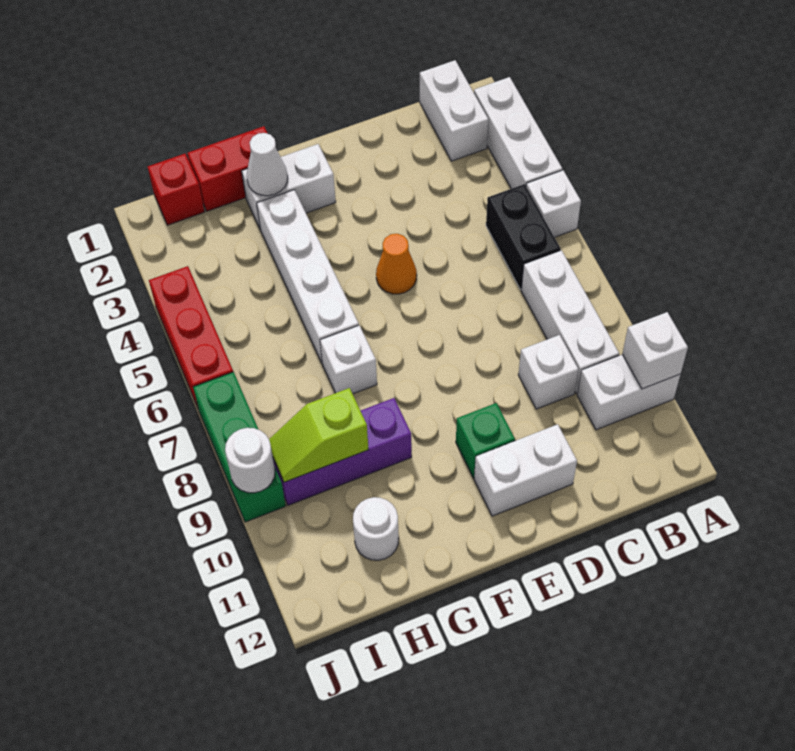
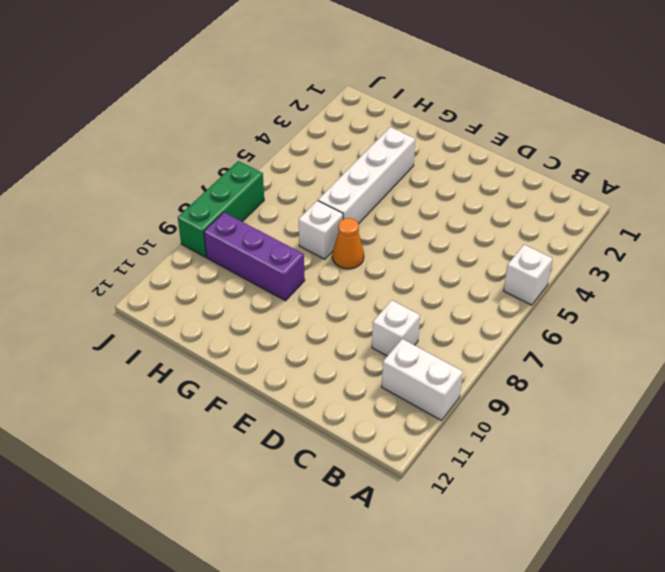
orange cone F7 level 1 -> orange cone E5 level 1
none -> white brick A2:A4 level 1
none -> white brick B1:B2 level 1
none -> black brick B5:B6 level 1

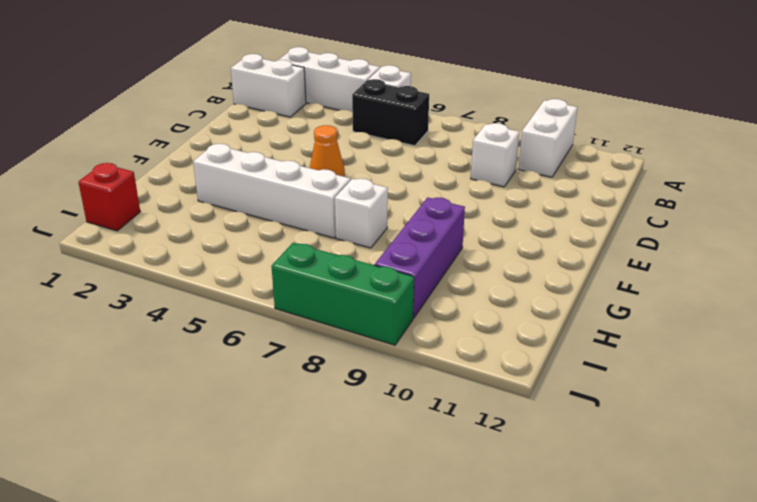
none -> white brick B7:B9 level 1
none -> white brick D11:E11 level 1
none -> green brick E10 level 1

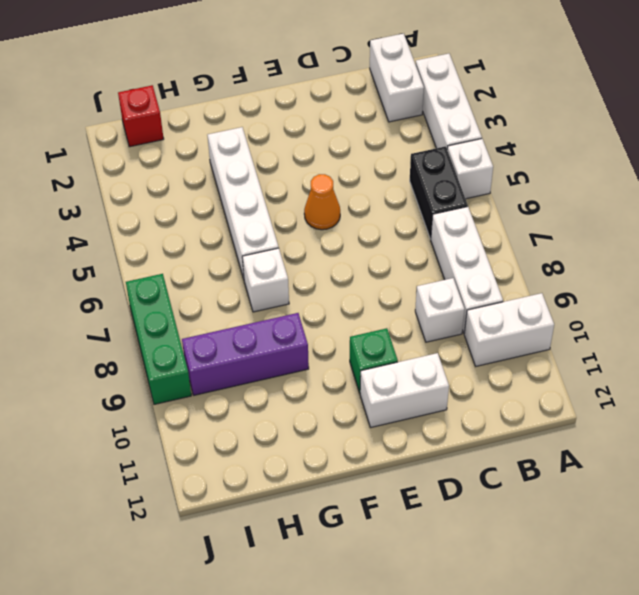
none -> white brick F2:G2 level 1
none -> red brick G1:H1 level 1
none -> white round brick H11 level 1

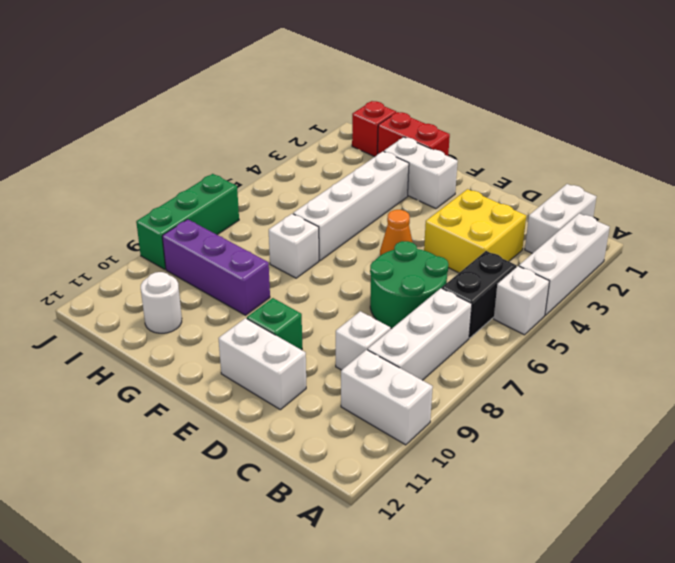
yellow brick C3:D4 level 1 -> none
green round brick C6:D7 level 1 -> none
none -> red brick J4:J6 level 1
none -> white brick A10 level 2
none -> white cone G2 level 2

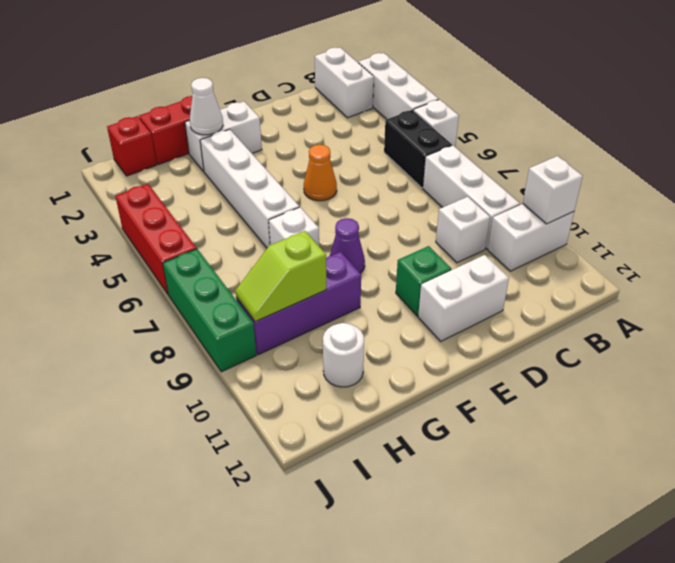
purple cone F8 level 1 -> none
none -> white round brick J9 level 2

